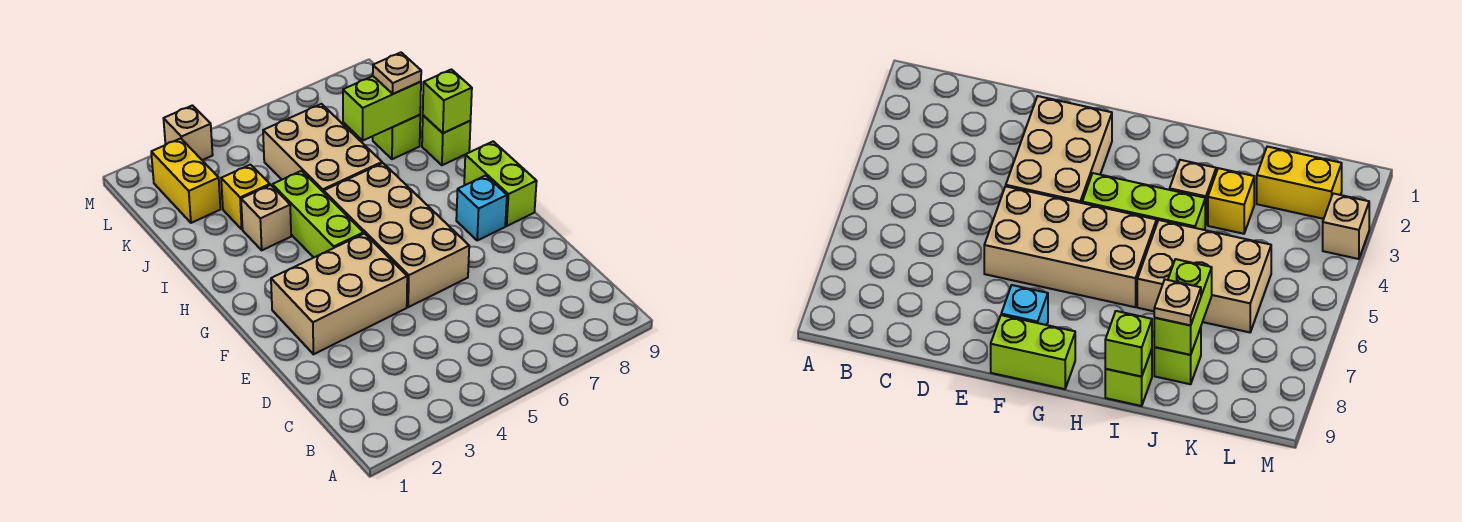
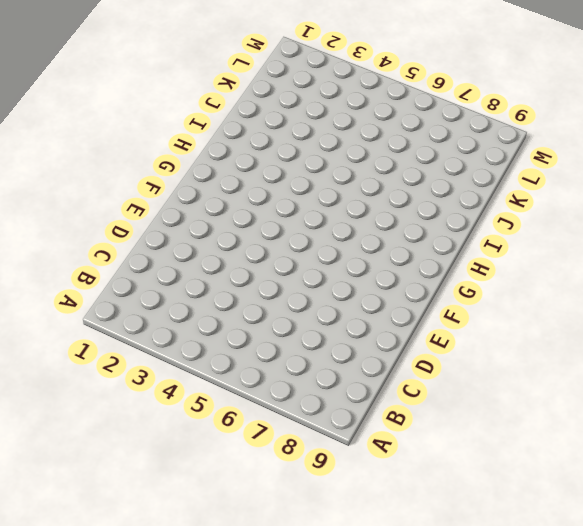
none -> tan brick E2:F4 level 1
none -> tan brick E5:H6 level 1
none -> cyan brick F8 level 1

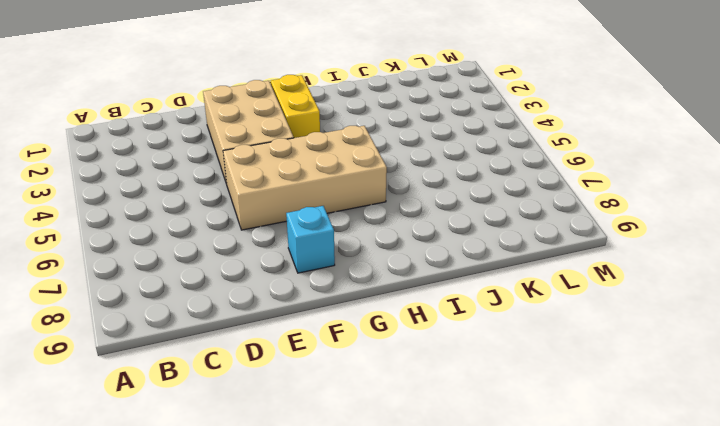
yellow brick G2:G3 level 1 -> yellow brick K2:L2 level 1
none -> lime brick F9:G9 level 1
none -> lime brick G4:I4 level 1
none -> tan brick I3 level 1

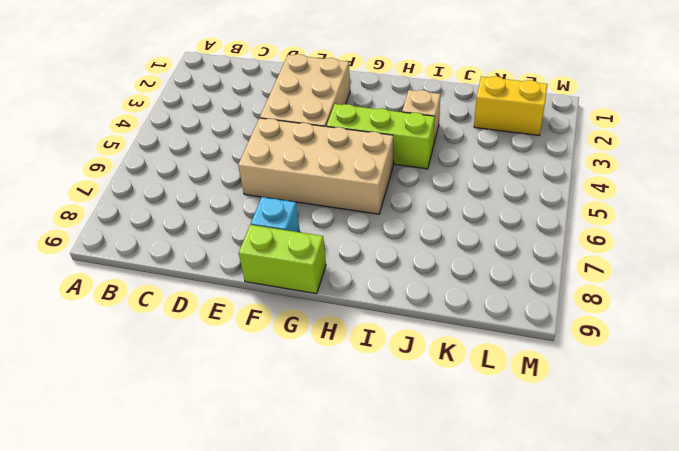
none -> tan brick I5:K6 level 1
none -> lime brick I9 level 1
none -> yellow brick J3 level 1

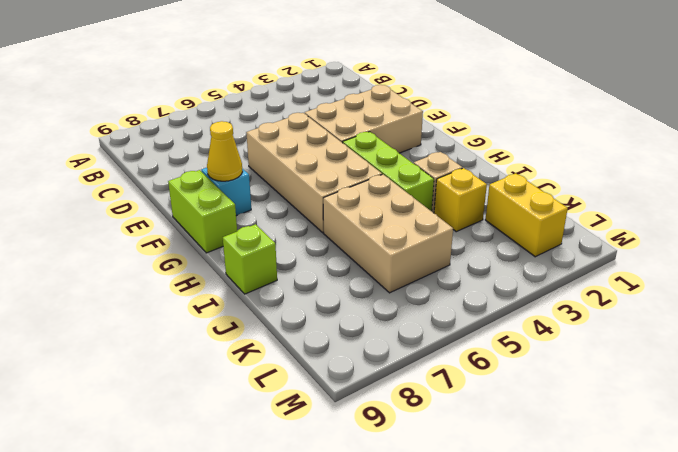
yellow cone F8 level 2 -> none
none -> lime brick J8 level 1
none -> tan brick M3 level 1
none -> lime brick I9 level 2

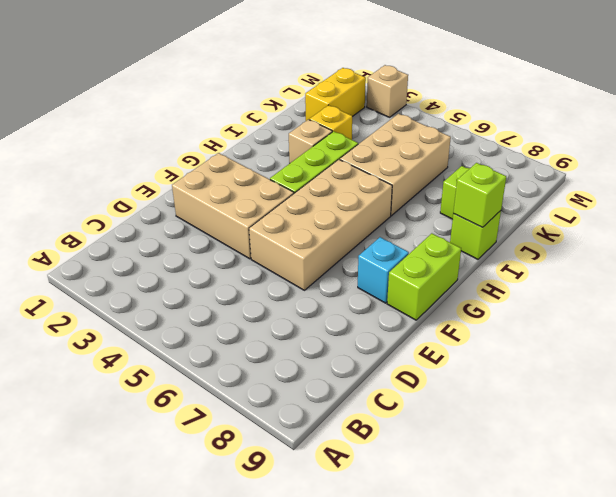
none -> lime brick J7:J8 level 2
none -> tan plate J8 level 3

